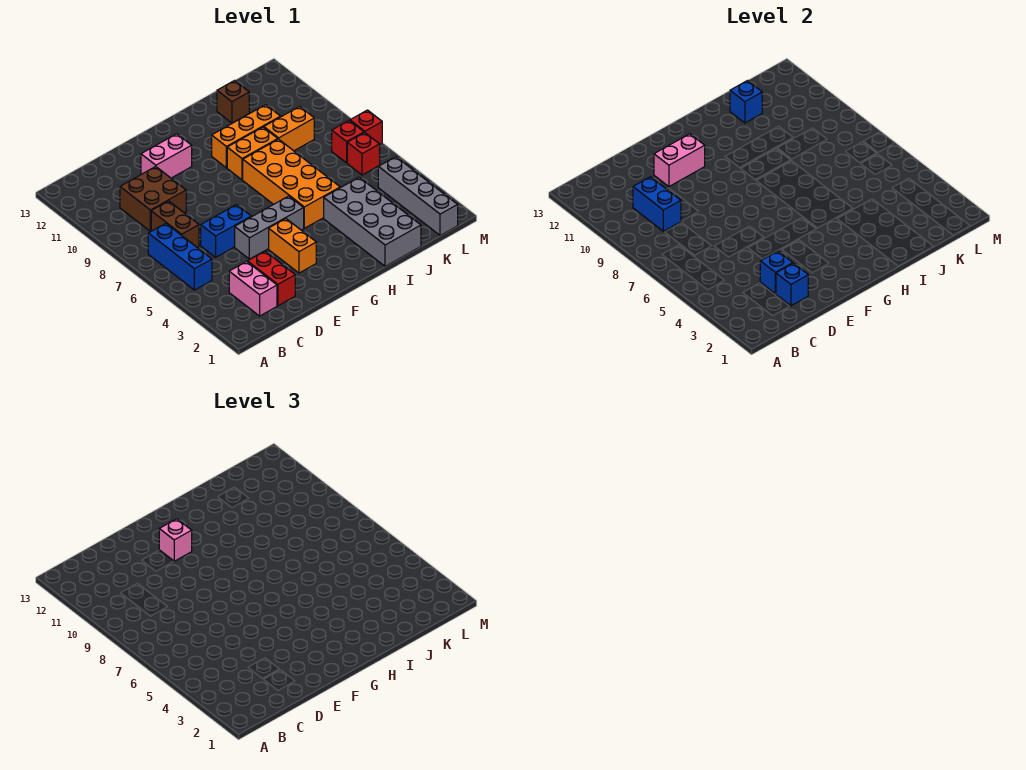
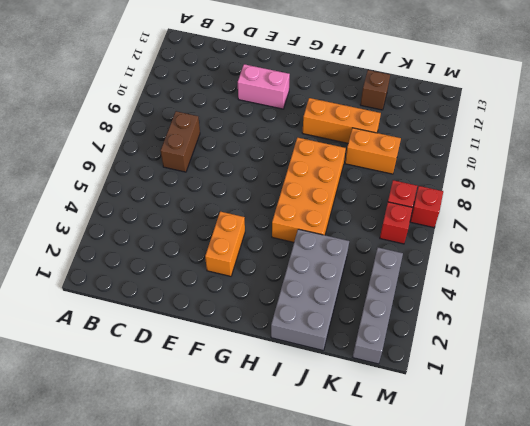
none -> blue brick B5:B7 level 1
none -> pink brick C2:C3 level 1
none -> brown brick C9:D10 level 1

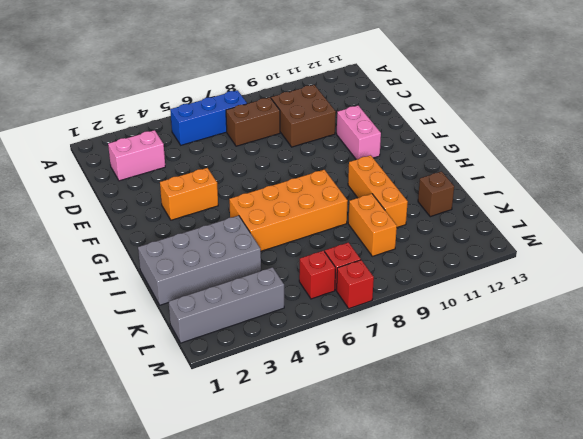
none -> red brick D2:D3 level 1
none -> blue brick D6:E6 level 1
none -> grey brick E5:G5 level 1

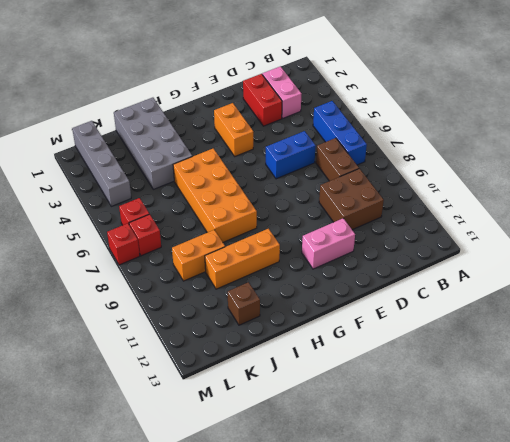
none -> grey brick E5:G5 level 1
none -> orange brick H9:I9 level 1
none -> blue brick C9:C10 level 2

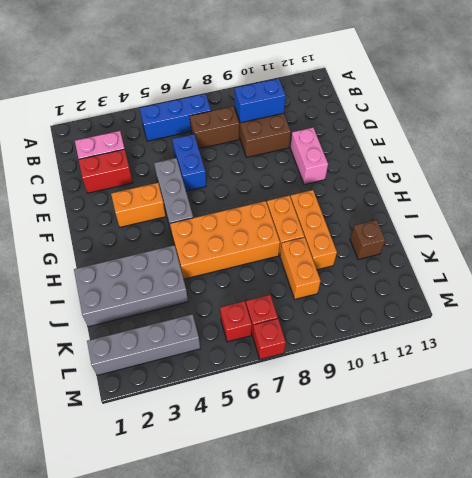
none -> blue brick D2 level 2
none -> blue brick D3 level 2
none -> pink brick E11:F11 level 2

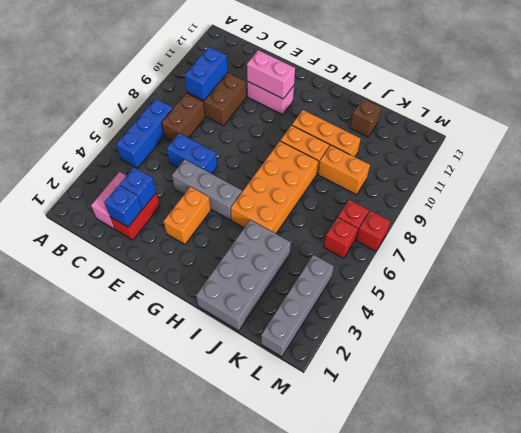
none -> blue brick J12 level 2
none -> pink brick F11 level 3

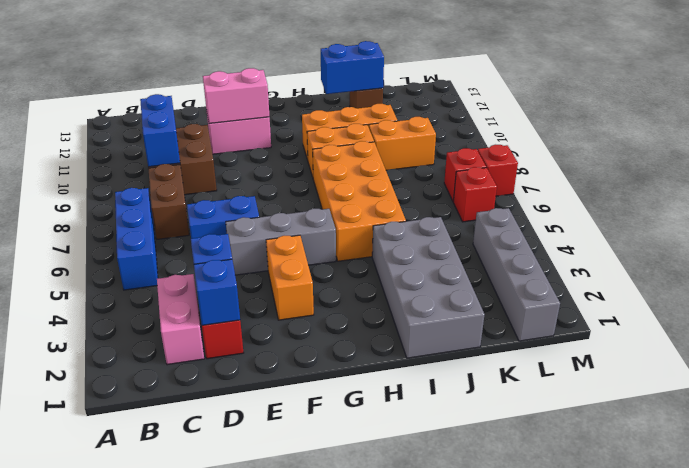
blue brick I12:J12 level 2 -> blue brick J12 level 2
none -> pink brick F11 level 3

